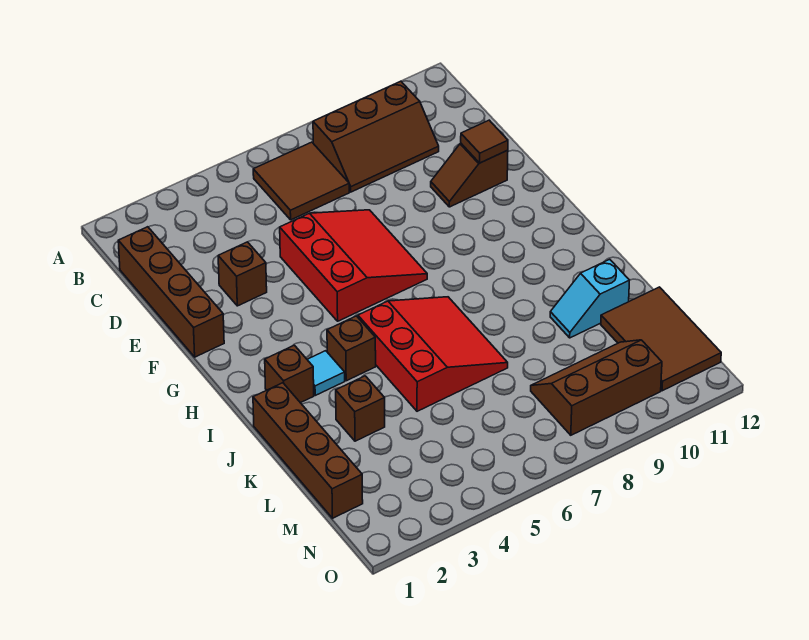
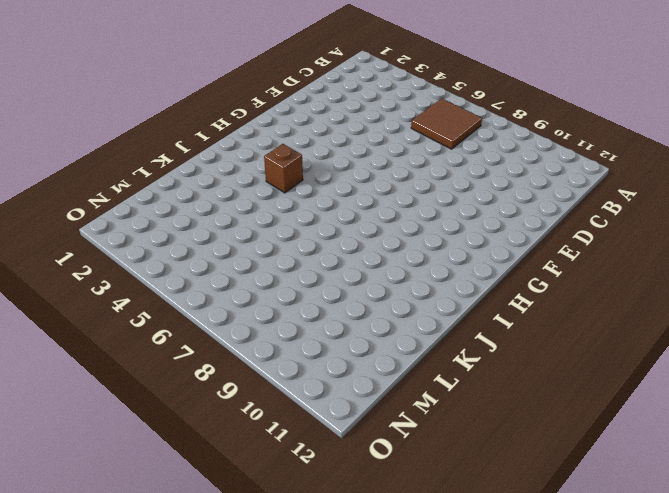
none -> brown slope B8:C10 level 1 top B
none -> brown brick C1:F1 level 1
none -> brown brick E3 level 1

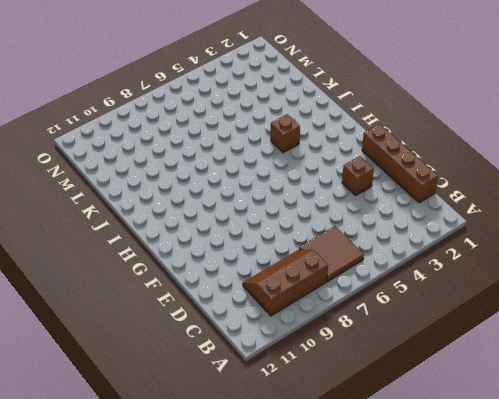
none -> red slope E5:G7 level 1 top 5
none -> brown slope E10:E11 level 1 top 11
none -> brown brick I2 level 1

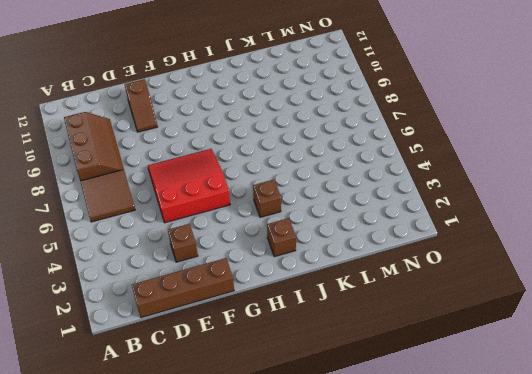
none -> cyan tile I3 level 1
none -> red slope I5:K7 level 1 top 5
none -> brown brick J1:M1 level 1

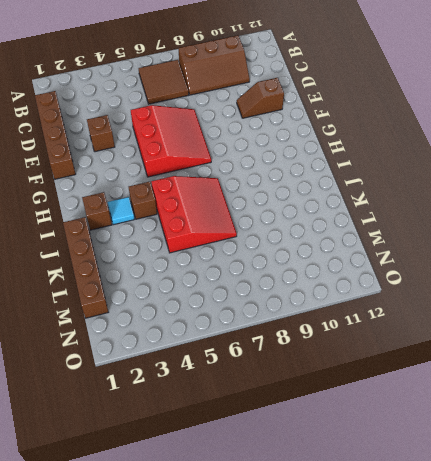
none -> brown brick K3 level 1
none -> cyan slope K10:K11 level 1 top 11
none -> brown tile L11:N12 level 1

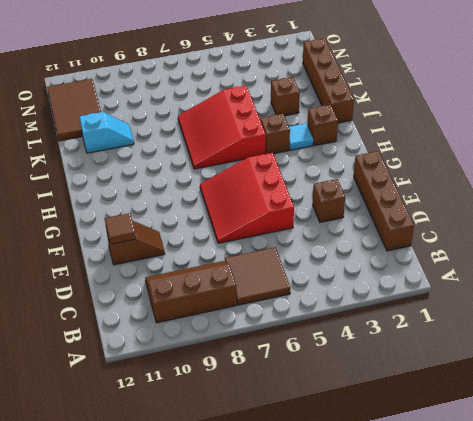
none -> brown slope M8:N10 level 1 top N

